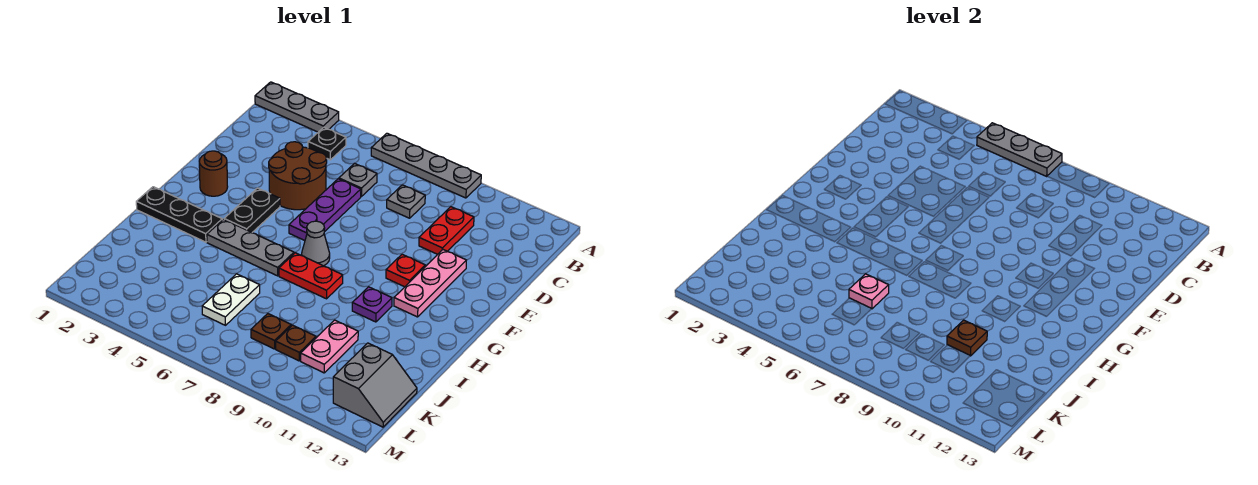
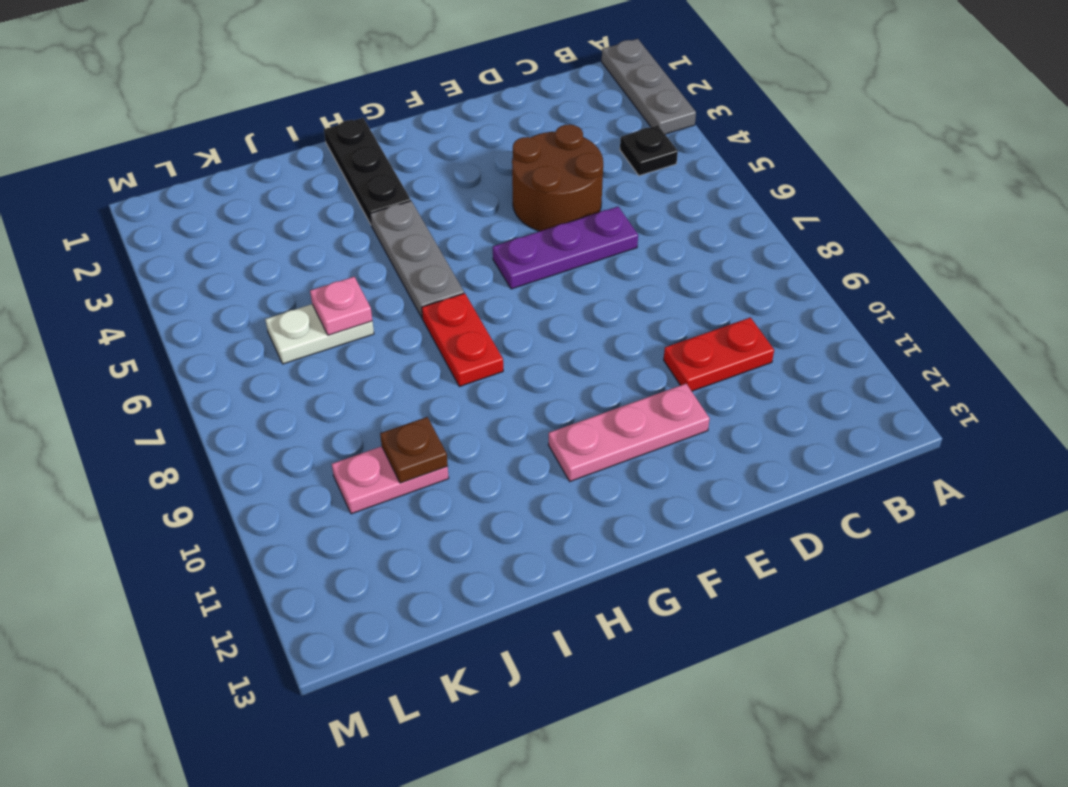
none -> grey plate A6:A9 level 1
none -> grey plate C6 level 1
none -> grey plate C8 level 1

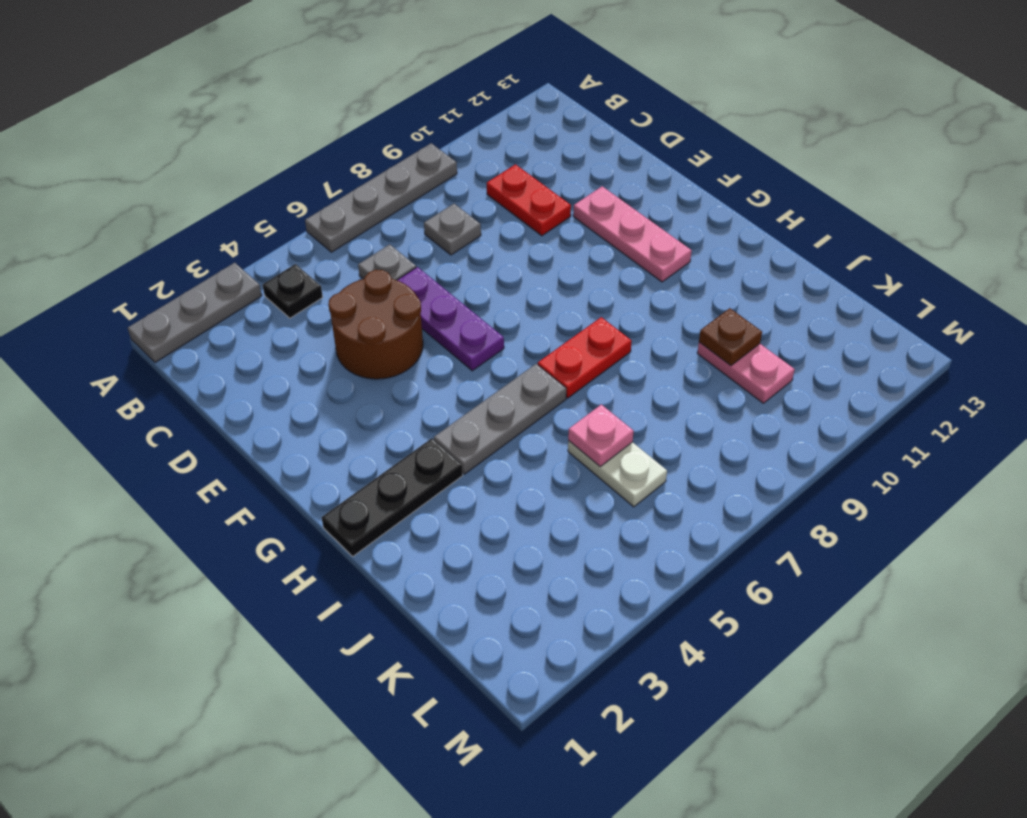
none -> brown round brick F2 level 1
none -> black plate F4:G4 level 1
none -> red plate F10 level 1

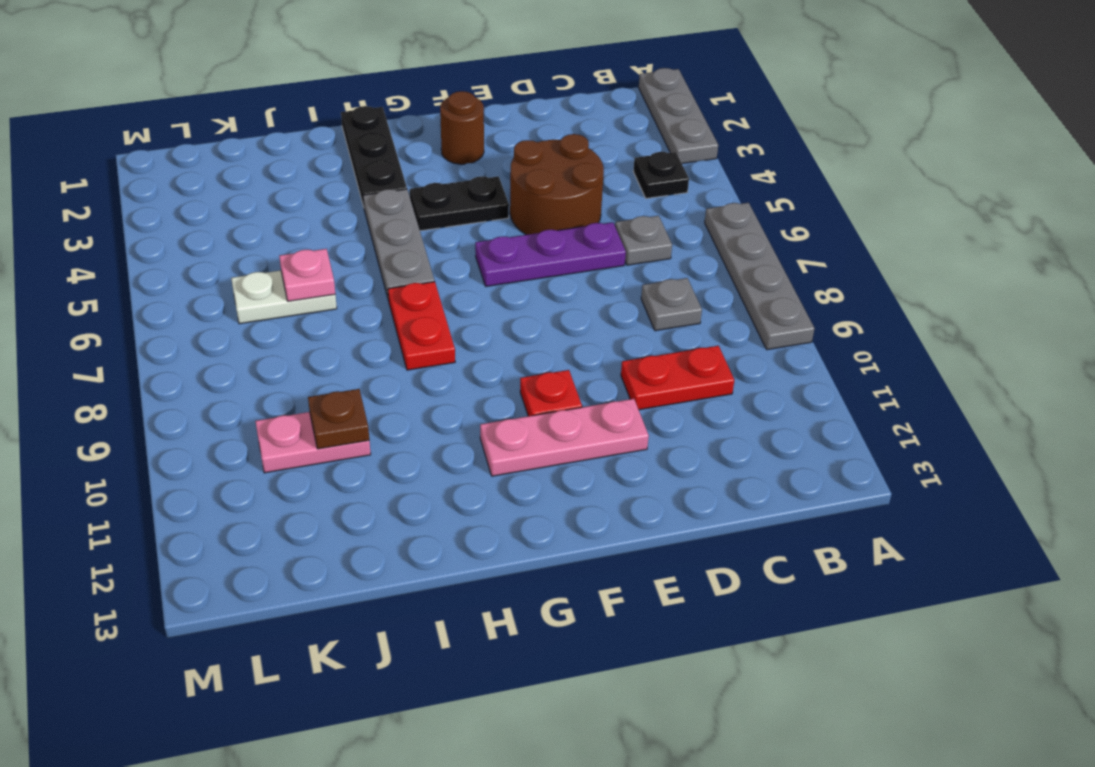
none -> grey cone G7 level 1
none -> purple plate H10 level 1
none -> brown plate K8 level 1

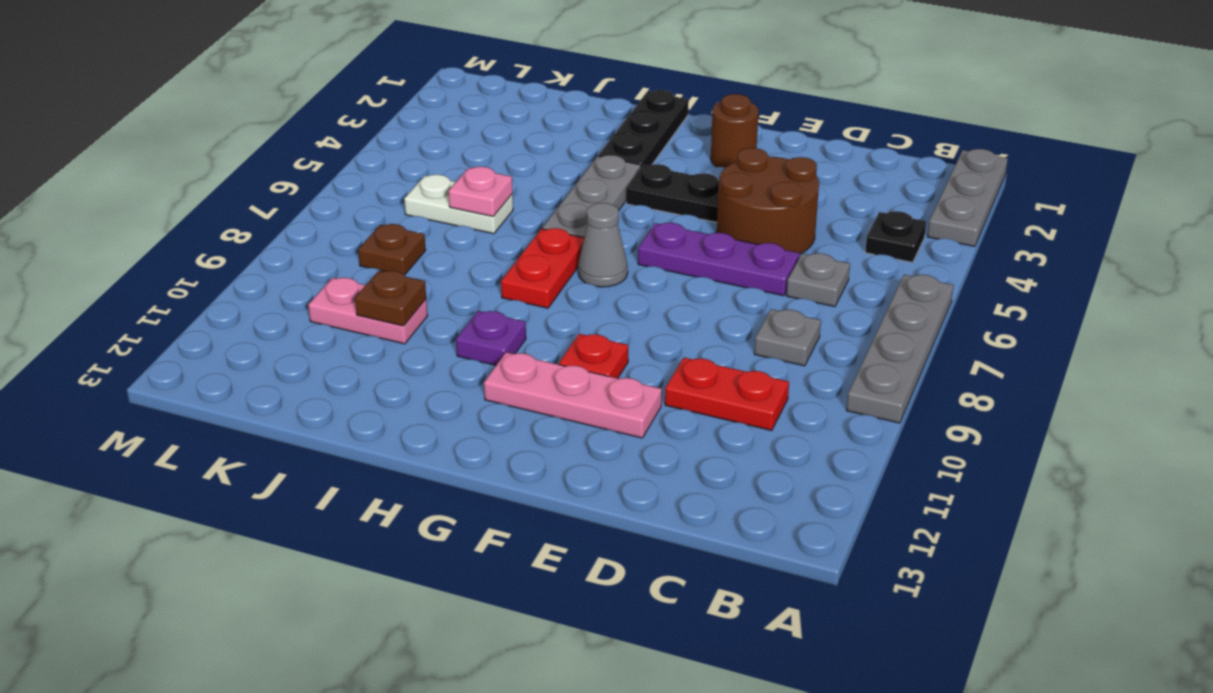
none -> brown plate K9 level 1
none -> grey slope K12:L13 level 1 top 12
none -> grey plate A5:A7 level 2

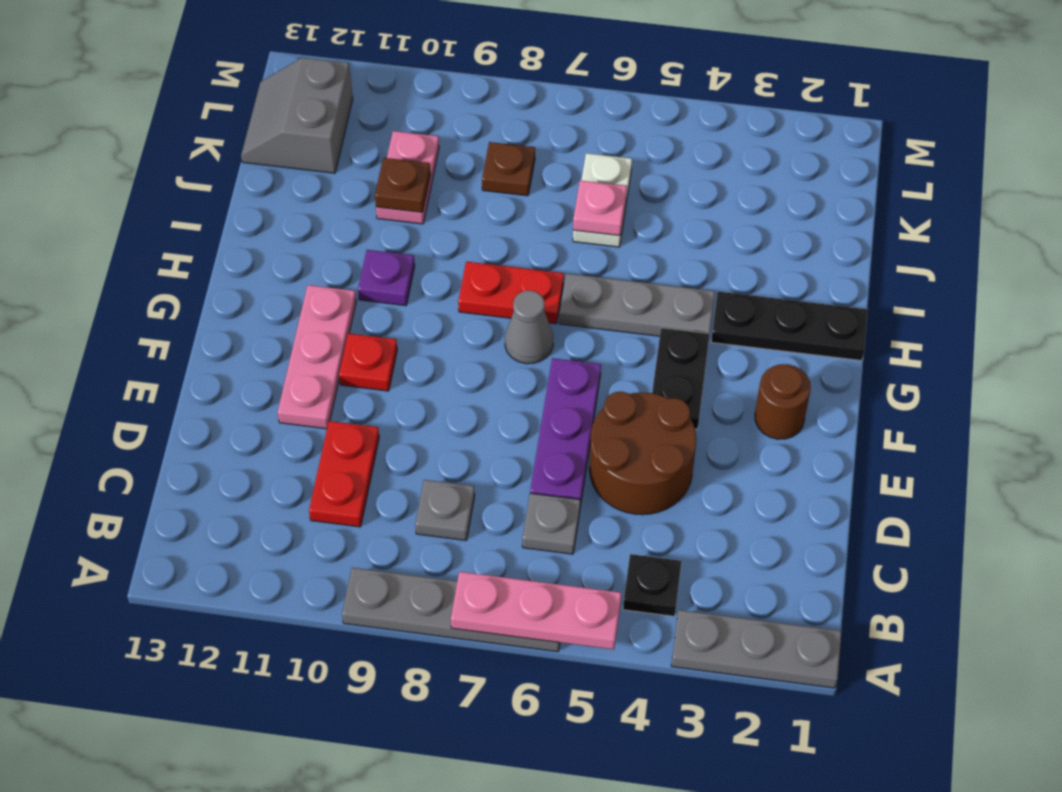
pink plate A5:A7 level 2 -> grey plate A5:A7 level 2
none -> brown plate K9 level 1

